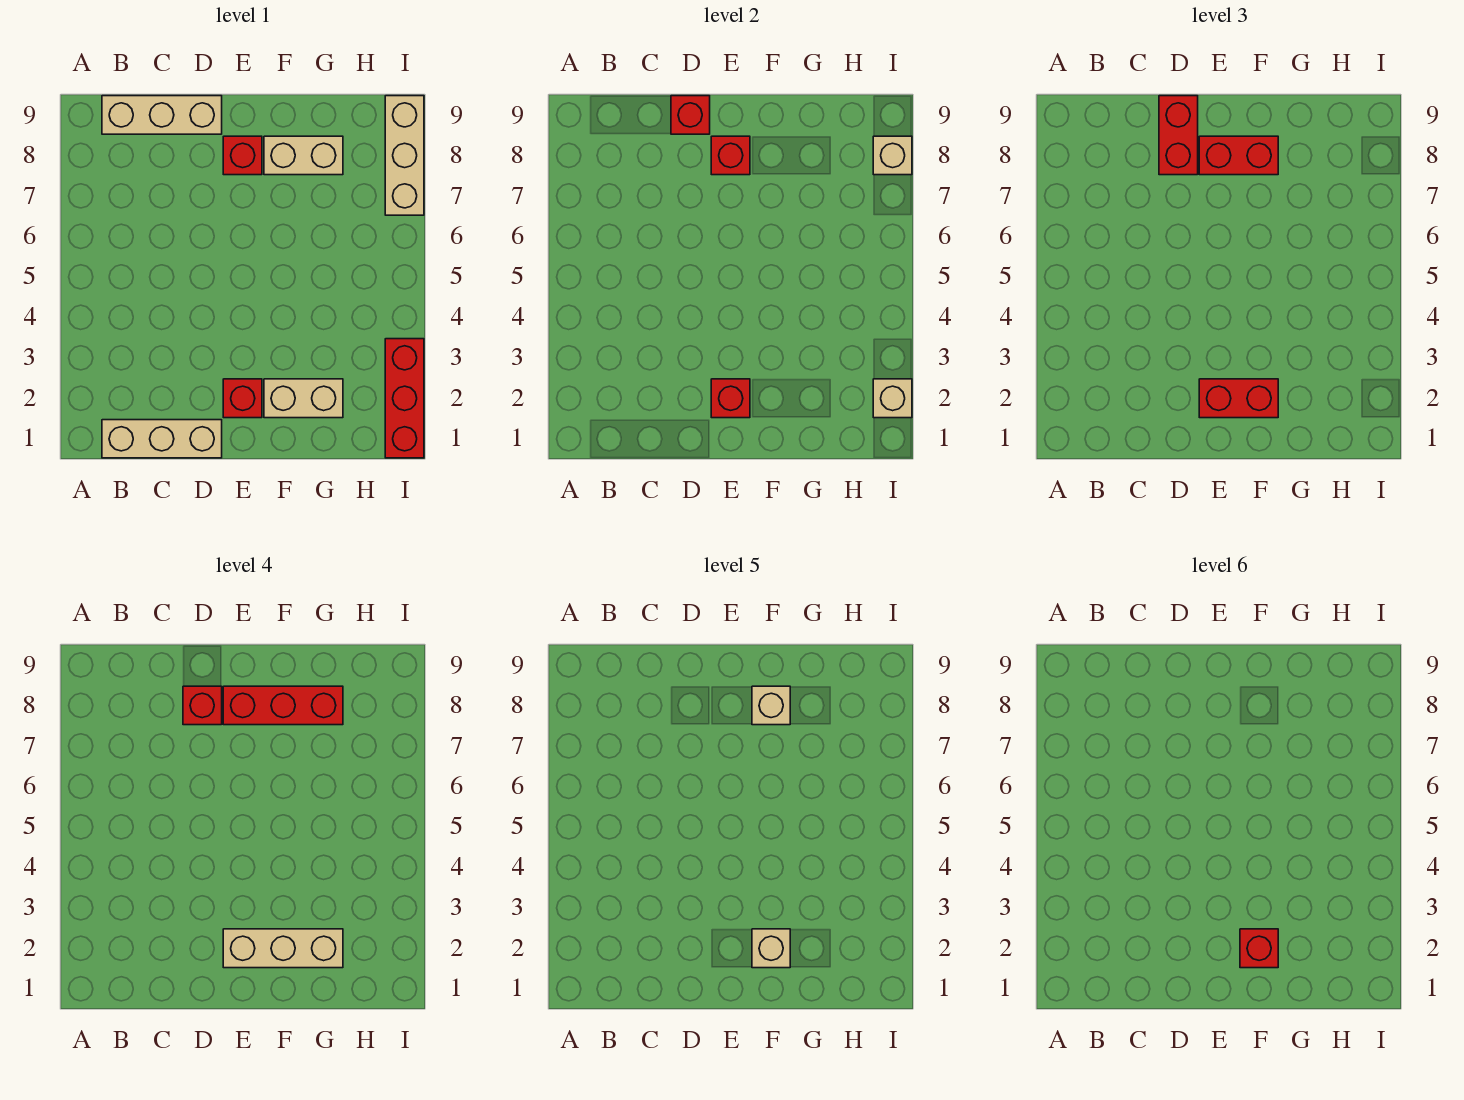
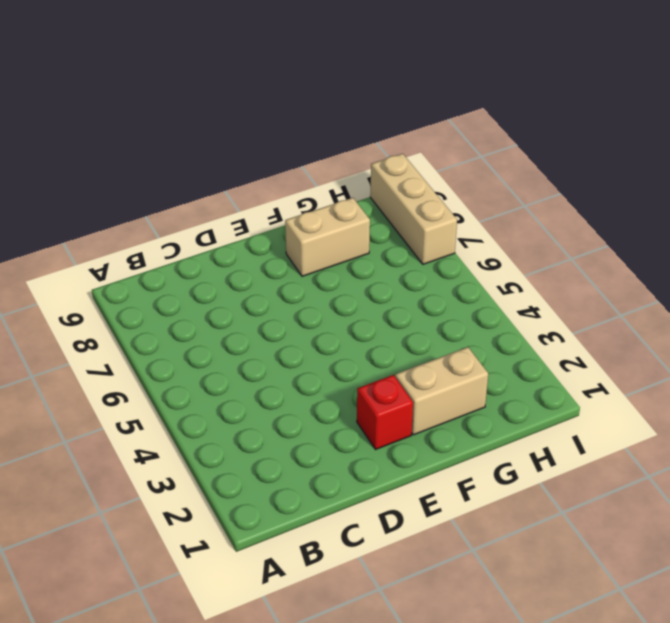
none -> tan brick B1:D1 level 1
none -> tan brick B9:D9 level 1
none -> red brick E8 level 1

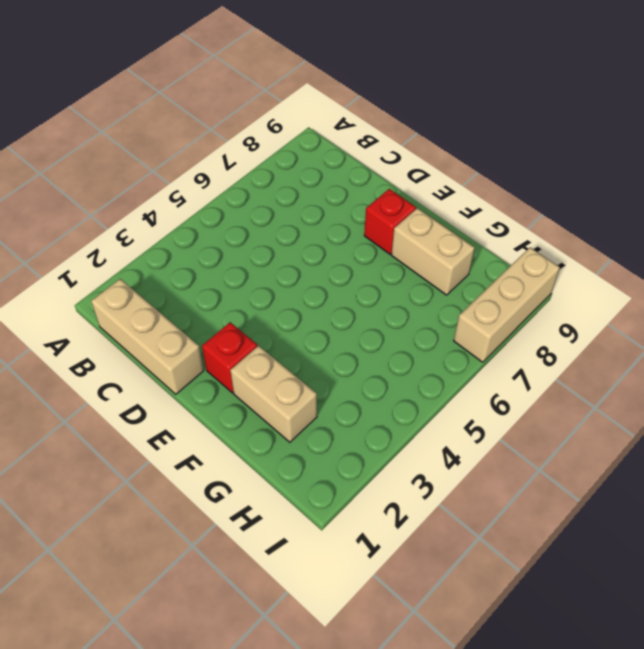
none -> tan brick B9:D9 level 1
none -> red brick I1:I3 level 1
none -> red brick D9 level 2

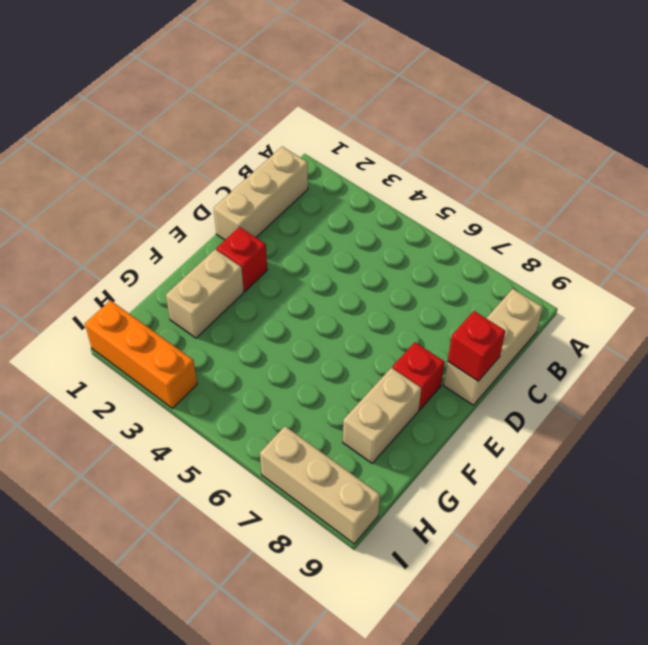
orange brick I1:I3 level 1 -> red brick I1:I3 level 1
none -> red brick E2 level 2
none -> red brick E8 level 2
none -> tan brick I2 level 2

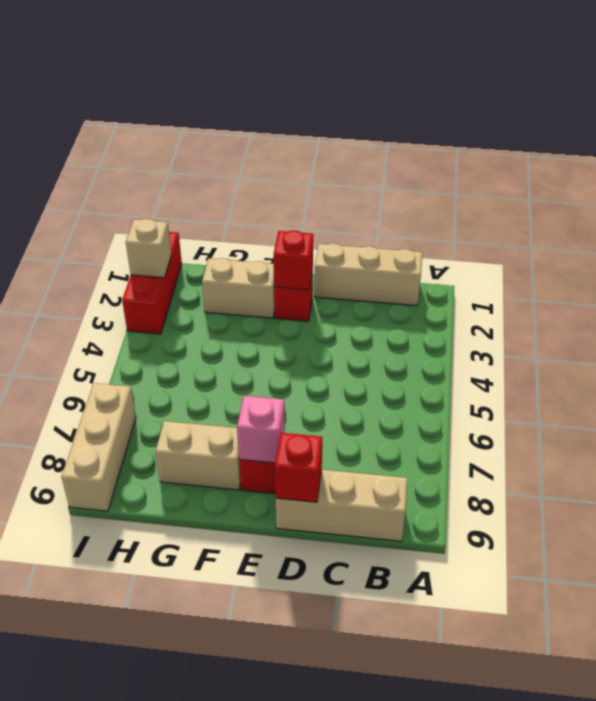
pink brick E8 level 2 -> red brick E8 level 2
none -> tan brick I8 level 2
none -> red brick D8:D9 level 3
none -> red brick E2:F2 level 3

